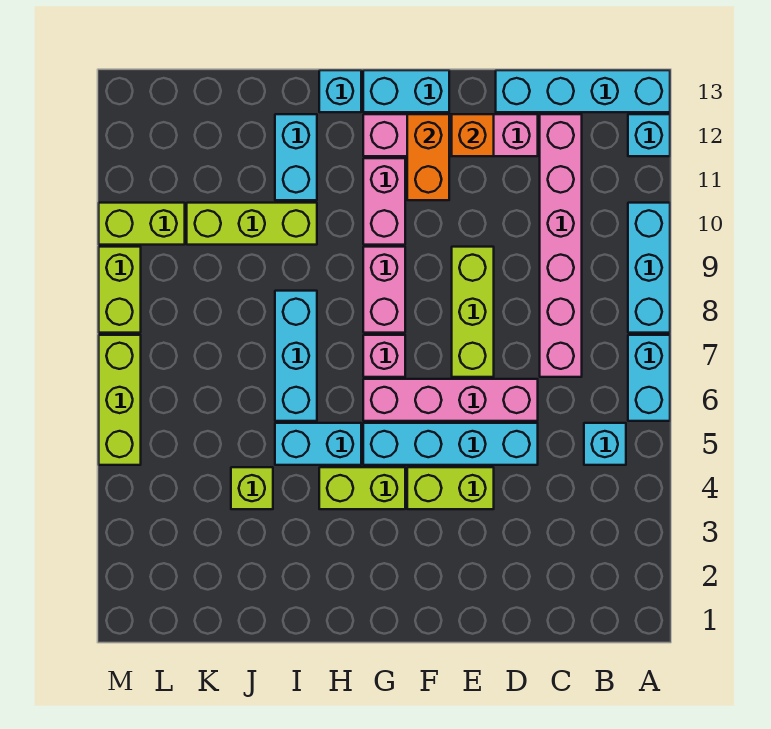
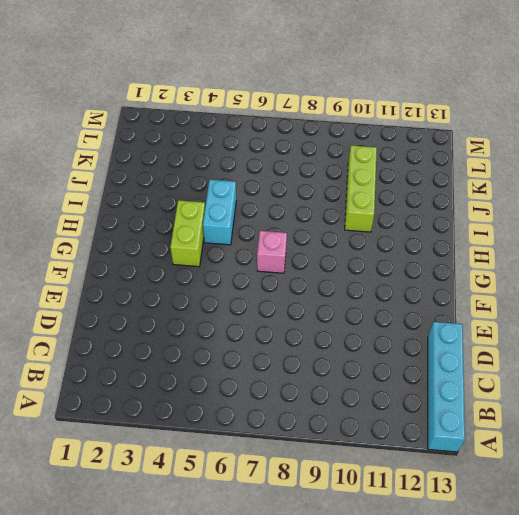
none -> cyan brick A6:A7 level 1
none -> cyan brick A8:A10 level 1
none -> cyan brick A12 level 1

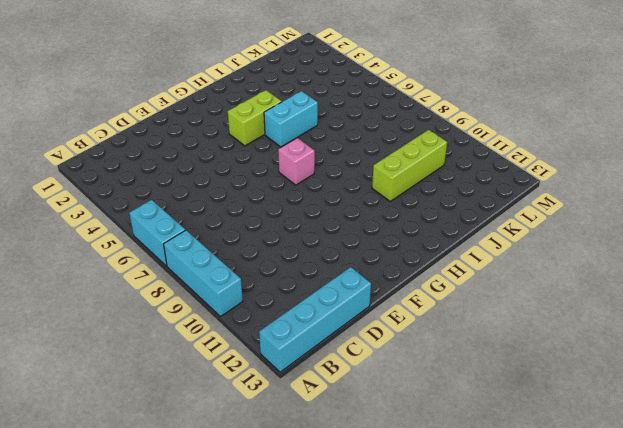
none -> cyan brick A12 level 1
none -> cyan brick B5 level 1
none -> pink brick C7:C12 level 1

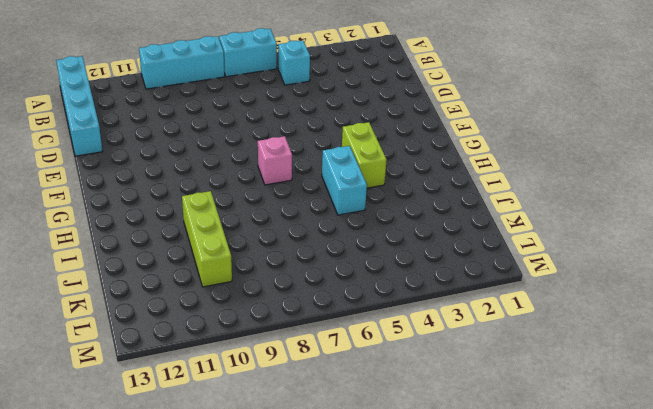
none -> cyan brick A12 level 1
none -> pink brick C7:C12 level 1
none -> cyan brick D5:G5 level 1

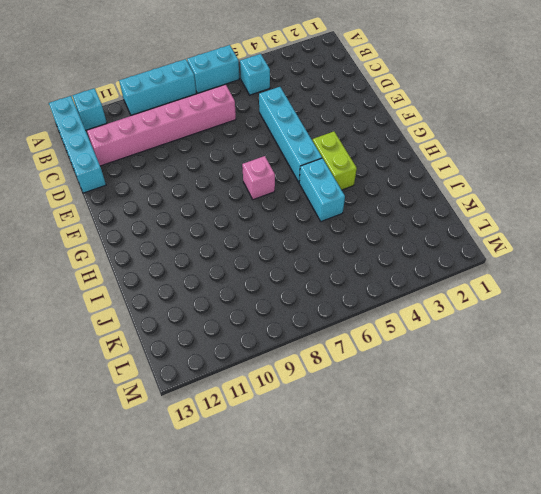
none -> pink brick D6:G6 level 1
none -> pink brick D12:G12 level 1
none -> lime brick E4:F4 level 1

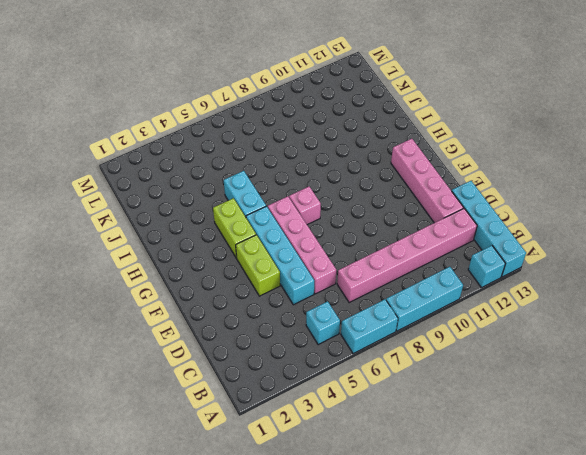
none -> lime brick E7:E9 level 1
none -> cyan brick F13:G13 level 1
none -> pink brick G8:G9 level 1

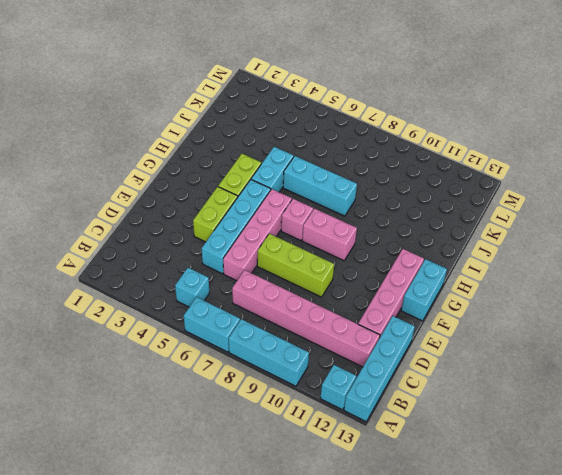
none -> pink brick G10:G11 level 1
none -> cyan brick H13 level 1
none -> lime brick I10:K10 level 1

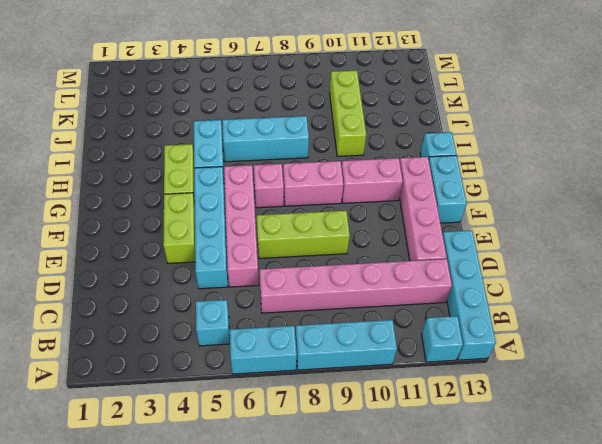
none -> cyan brick I11:I12 level 1
none -> lime brick J4 level 1
none -> lime brick L10:M10 level 1

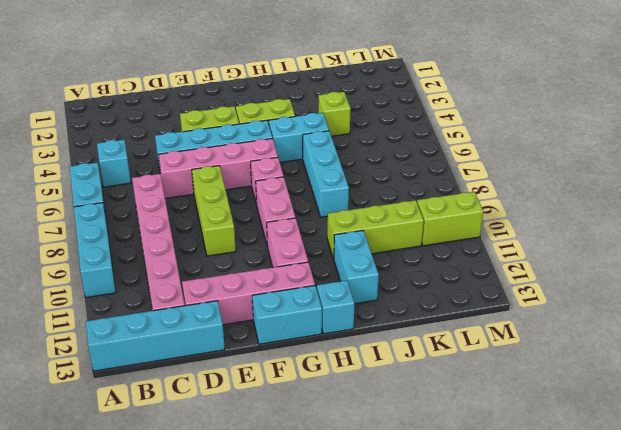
none -> cyan brick A12 level 1
none -> lime brick M5:M7 level 1
none -> lime brick M8:M9 level 1

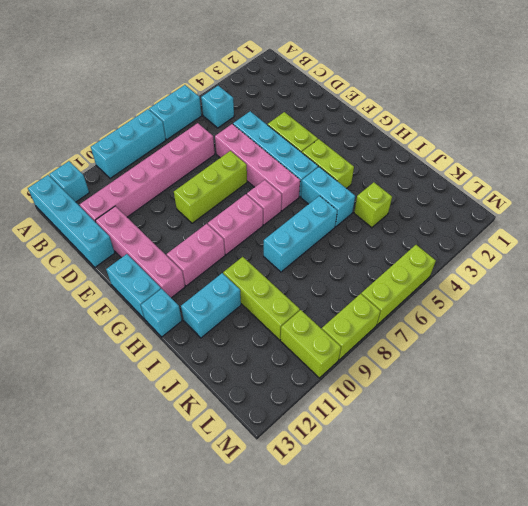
none -> orange brick E12 level 2
none -> orange brick F11:F12 level 2

